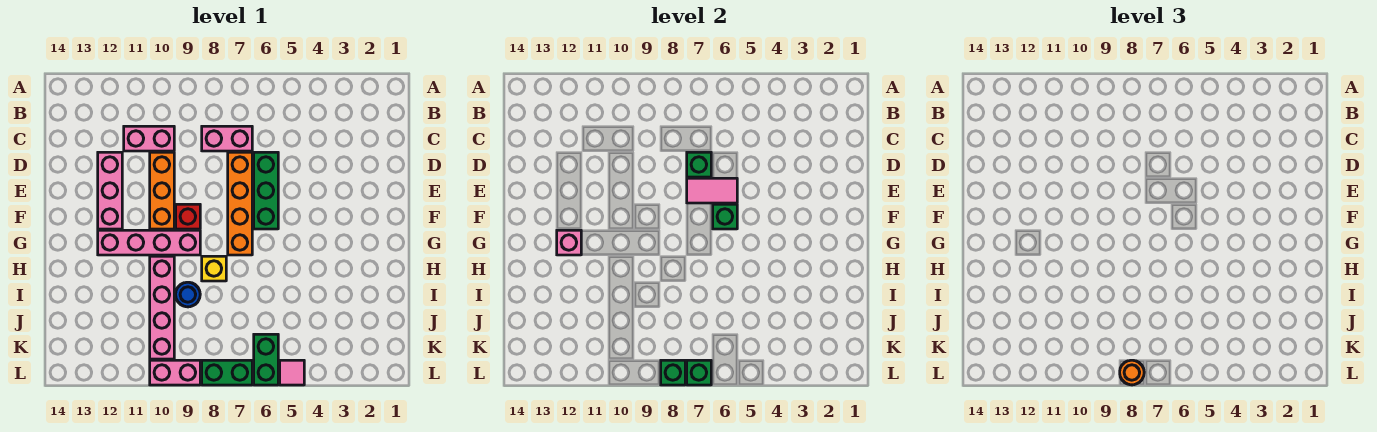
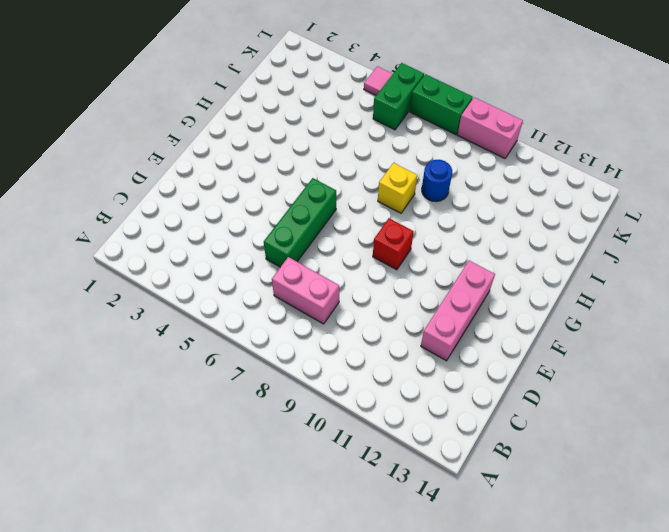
none -> pink brick C10:C11 level 1
none -> orange brick D7:G7 level 1
none -> orange brick D10:F10 level 1

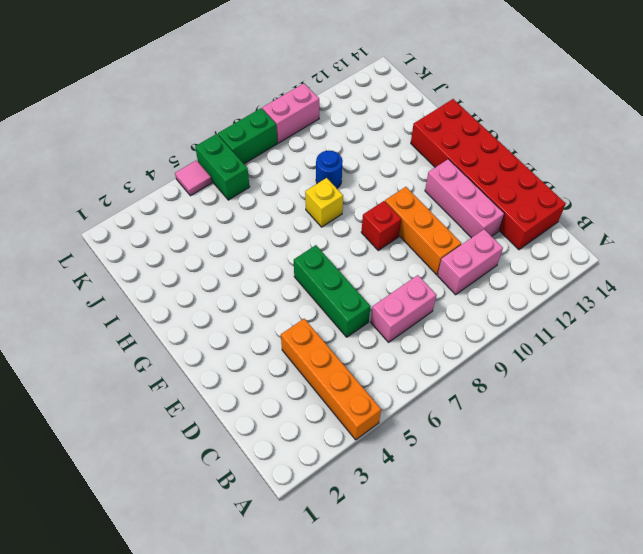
orange brick A4:D4 level 1 -> orange brick D7:G7 level 1
red brick C13:H14 level 1 -> none
none -> pink brick G9:G12 level 1
none -> pink brick H10:K10 level 1
none -> green brick D7 level 2

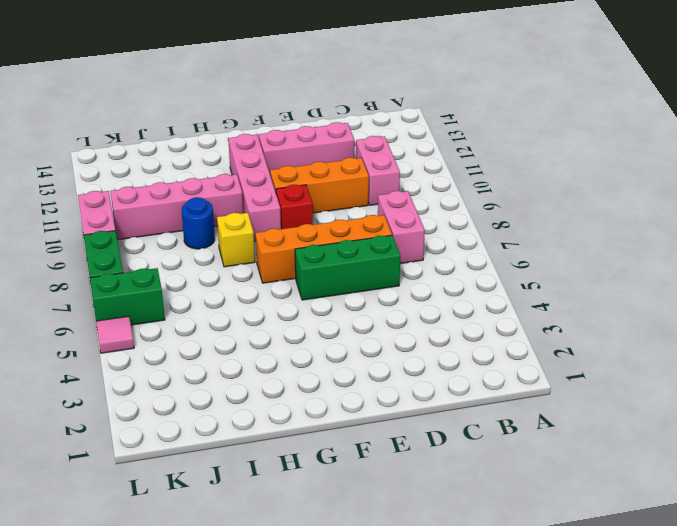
none -> green brick D7 level 2
none -> pink tile E6:E7 level 2
none -> green brick F6 level 2

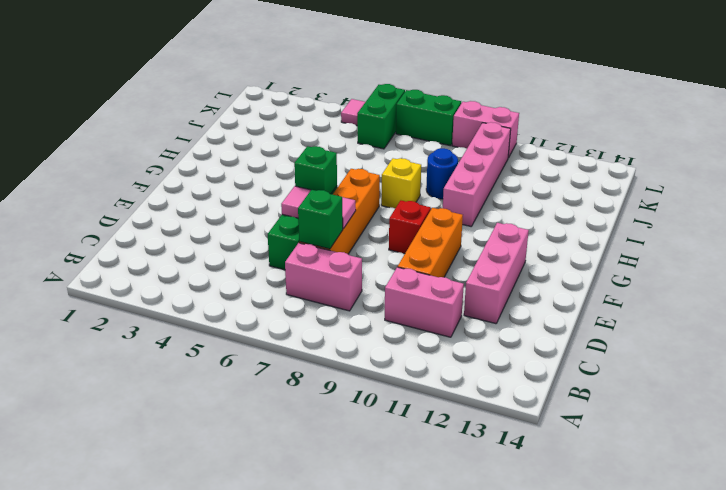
none -> pink brick G9:G12 level 1
none -> pink brick G12 level 2
none -> green brick L7 level 2

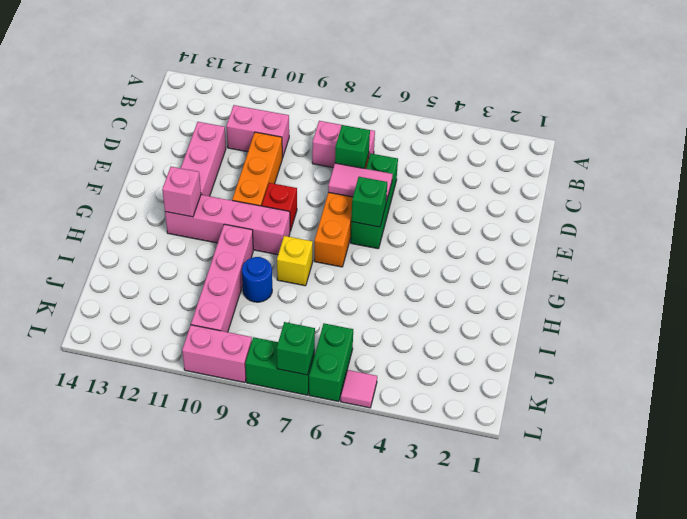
none -> green brick L8 level 2
none -> orange round brick L8 level 3

